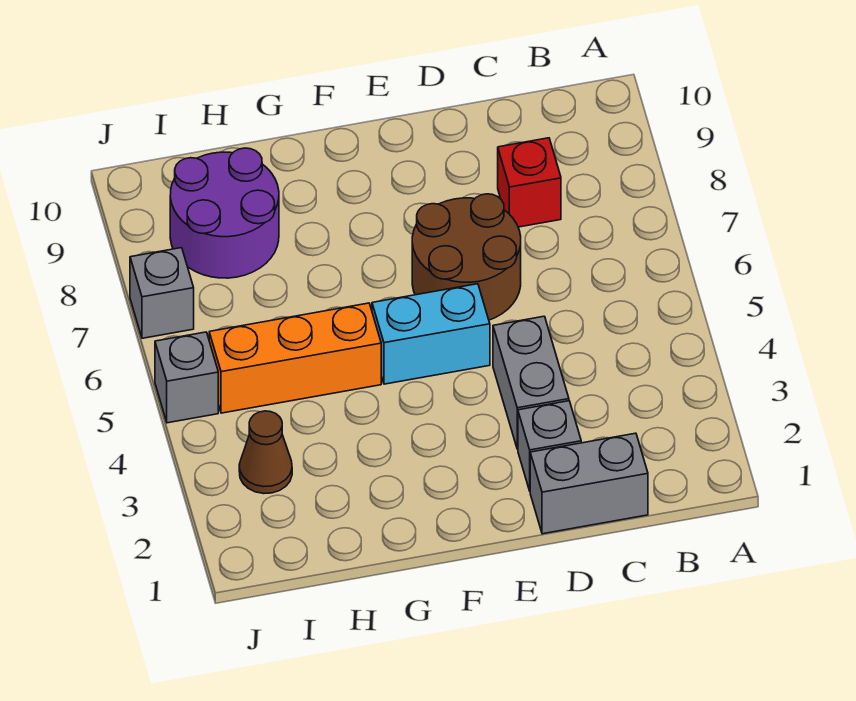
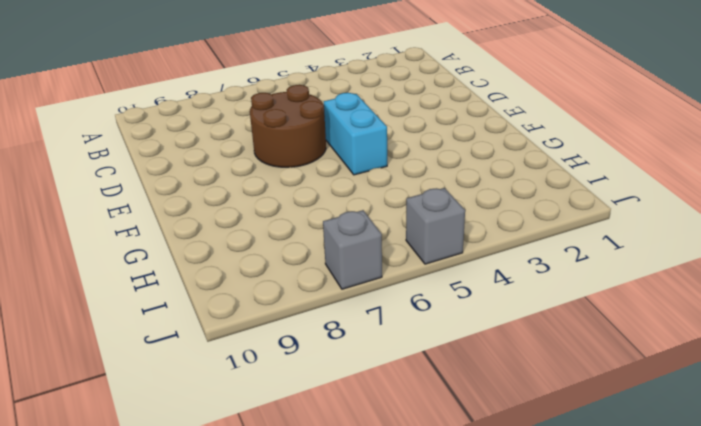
none -> grey brick C1:D1 level 1
none -> red brick C8 level 1

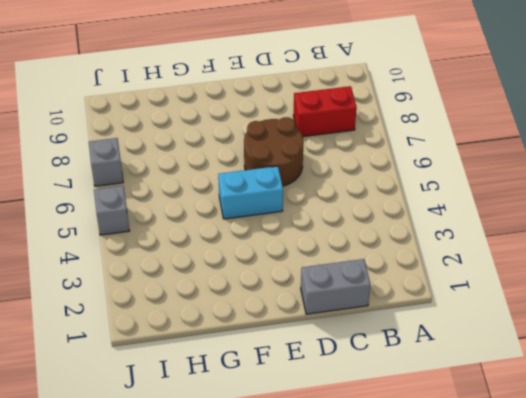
red brick B8:C8 level 1 -> red brick C8 level 1
none -> grey brick D2 level 1
none -> grey brick D3:D4 level 1

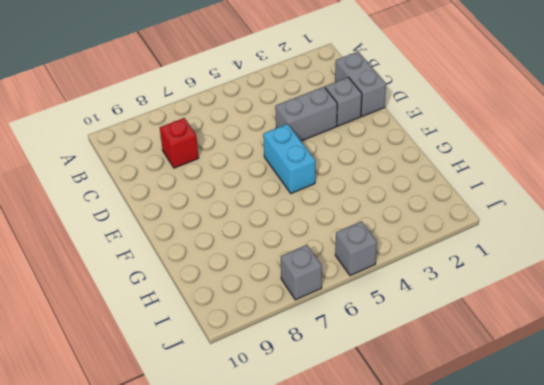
none -> brown round brick D6:E7 level 1
none -> orange brick G5:I5 level 1

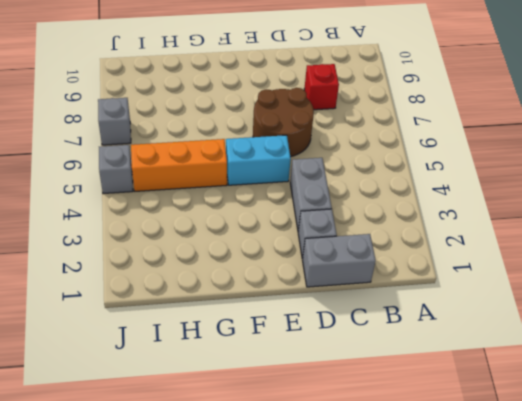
none -> purple round brick H8:I9 level 1
none -> brown cone I3 level 1

